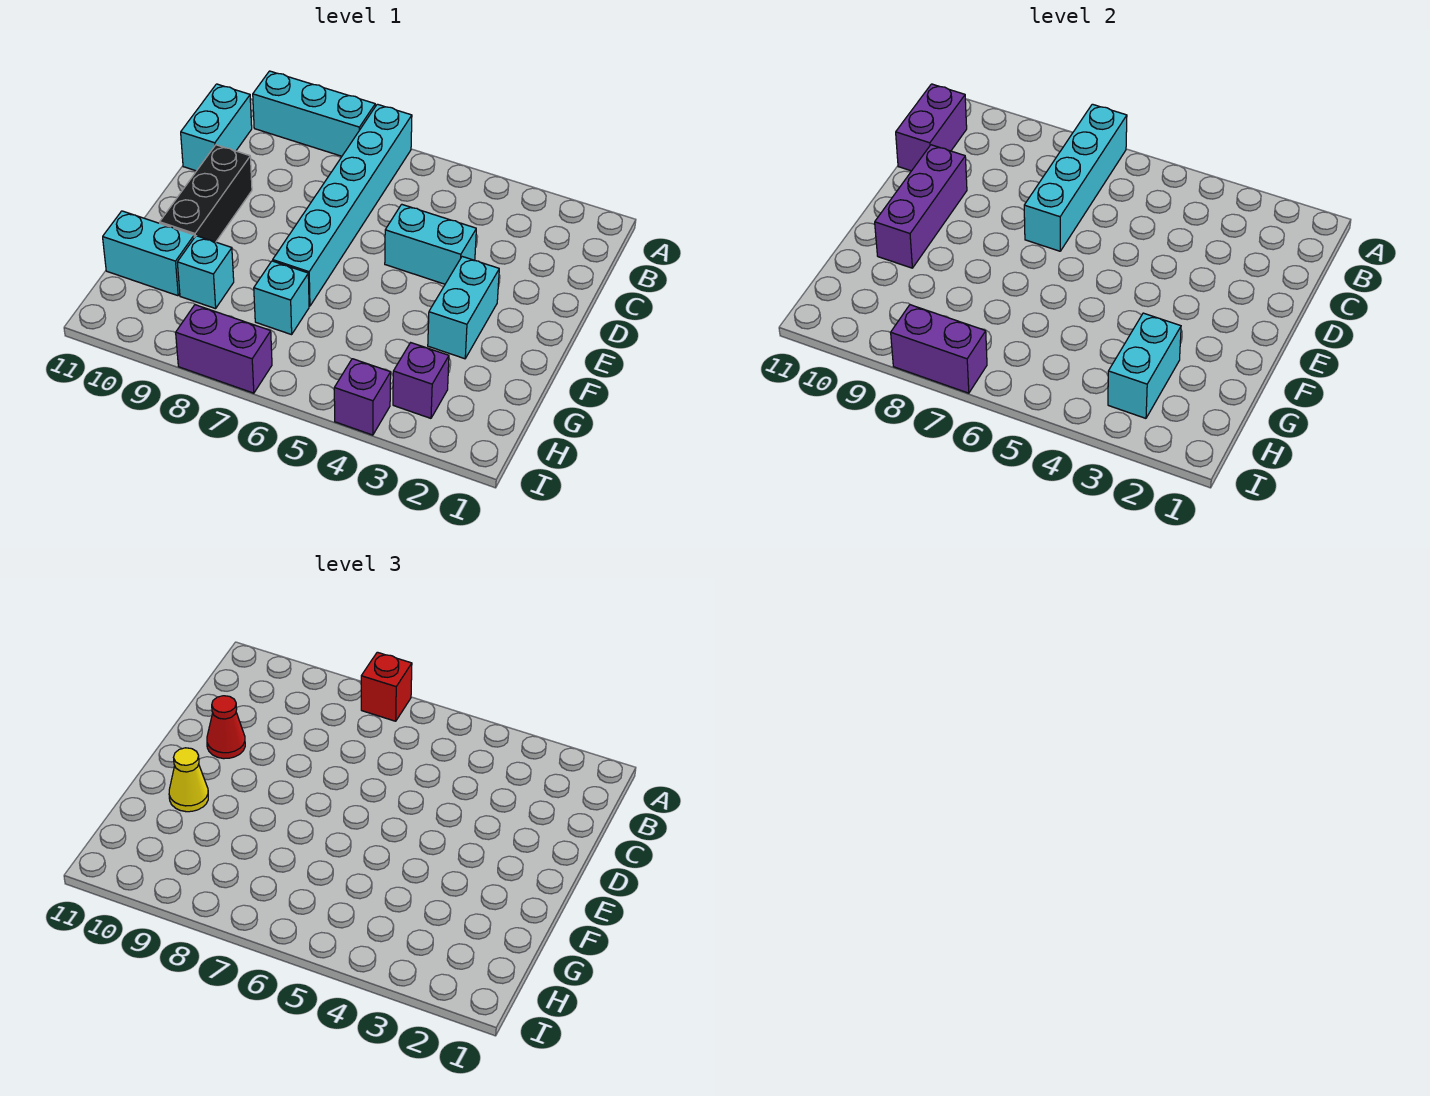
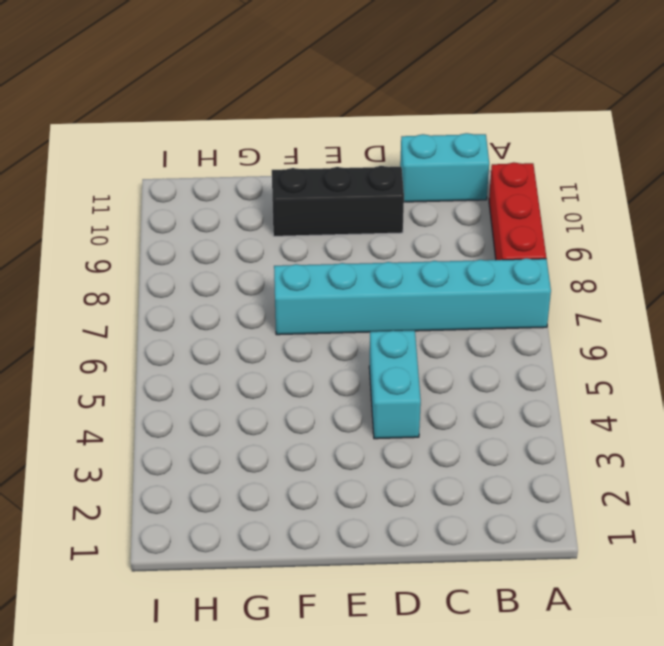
red brick A8:A10 level 1 -> cyan brick A8:A10 level 1
none -> cyan brick E3:F3 level 1
none -> cyan brick G7 level 1
none -> cyan brick G9 level 1

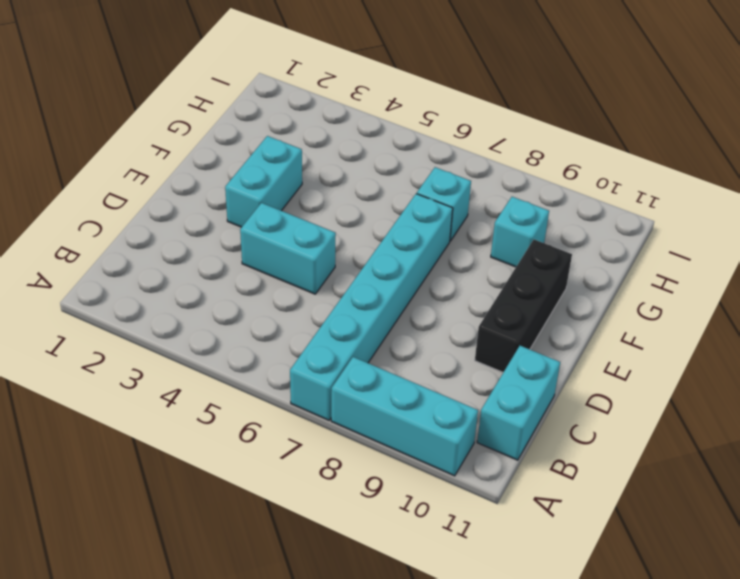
none -> cyan brick G10:G11 level 1
none -> purple brick H3 level 1
none -> purple brick I4 level 1

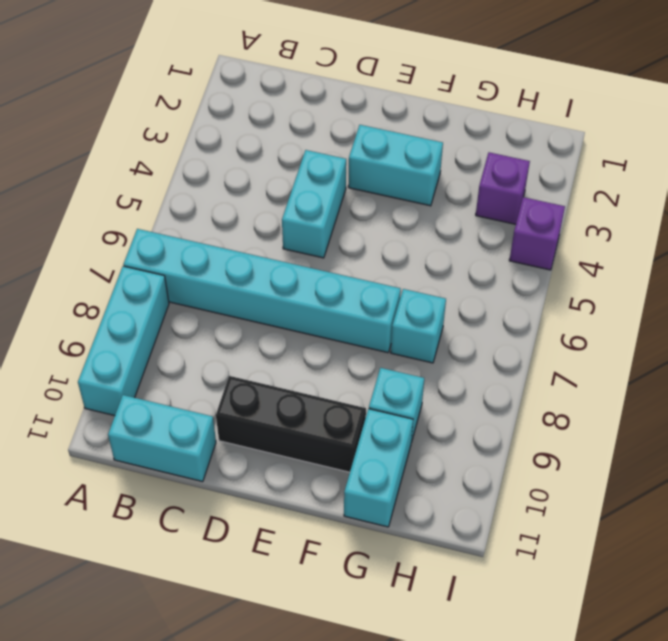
none -> purple brick I7:I8 level 1
none -> cyan brick A7:D7 level 2
none -> purple brick B11:C11 level 2

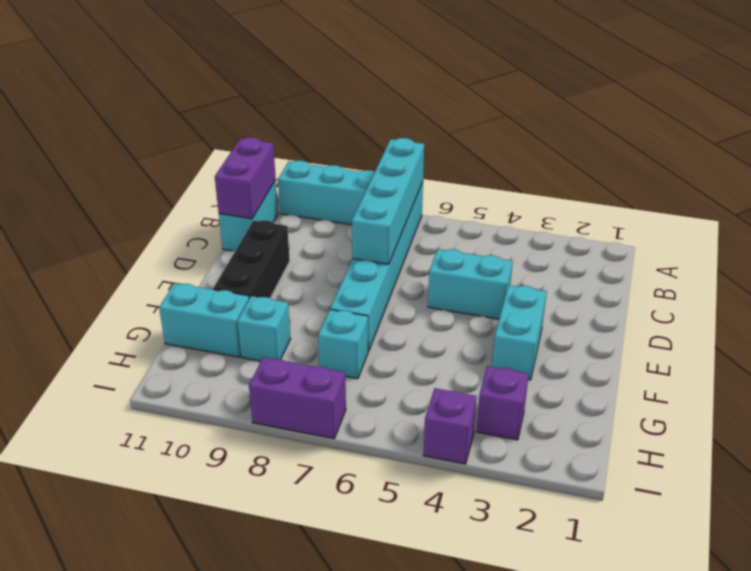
none -> purple brick D10:F10 level 2
none -> cyan brick G3:H3 level 2
none -> purple brick I7:I8 level 2

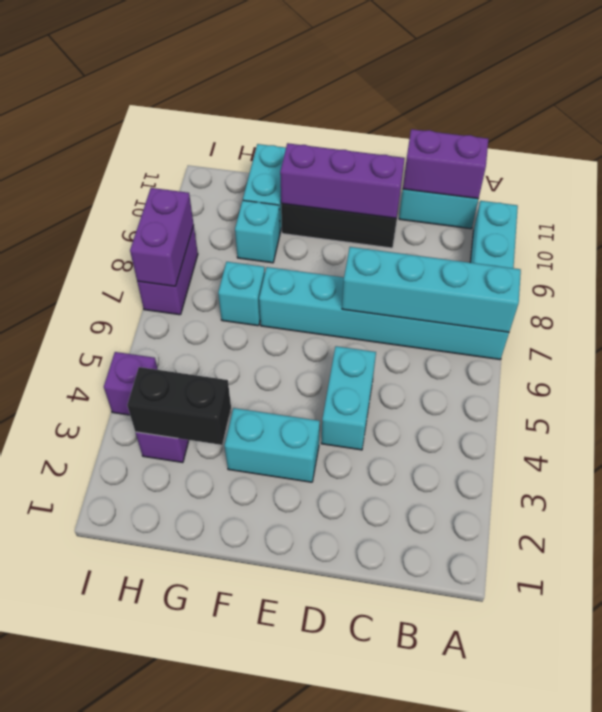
black brick G3:H3 level 2 -> cyan brick G3:H3 level 2
none -> red brick A7 level 3
none -> red cone D10 level 3
none -> yellow cone F10 level 3

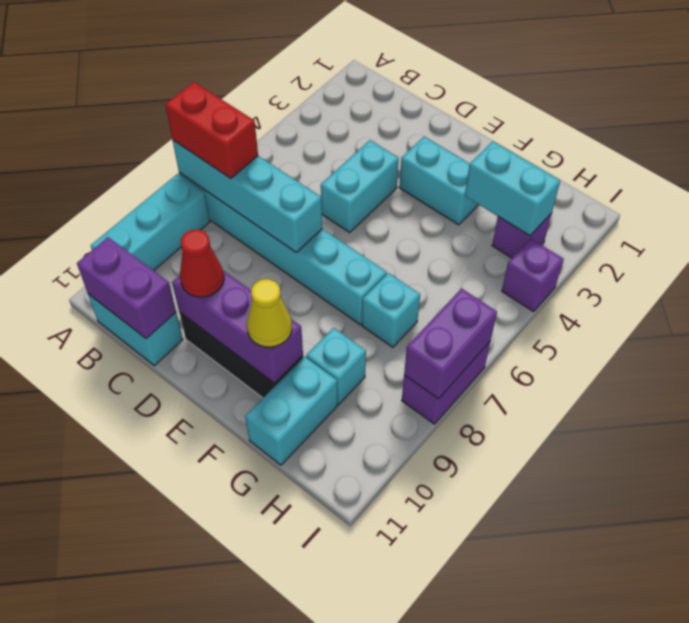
red brick A7:B7 level 3 -> red brick A7 level 3

